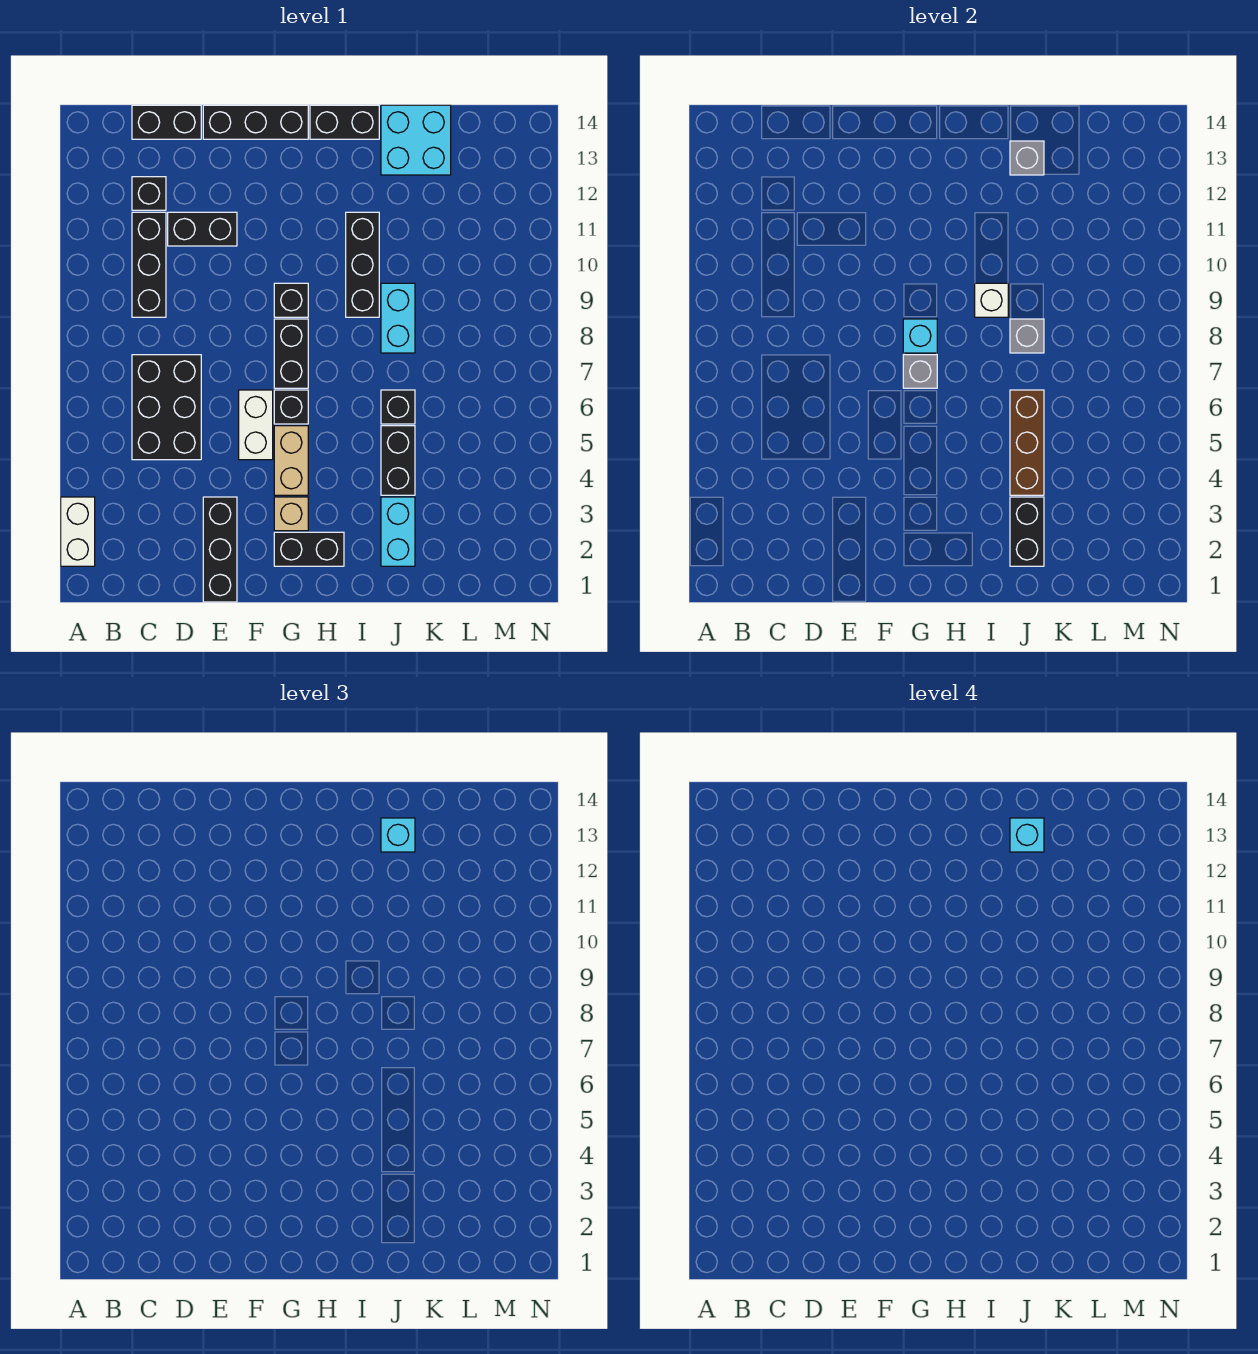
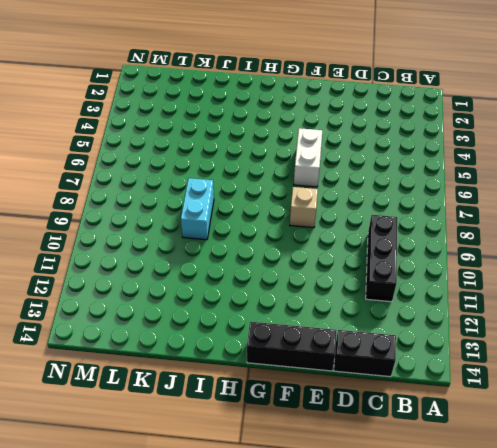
tan brick F8 level 1 -> tan brick G3 level 1
none -> white brick A2:A3 level 1
none -> black brick C5:D7 level 1
none -> black brick C12 level 1
none -> black brick D11:E11 level 1

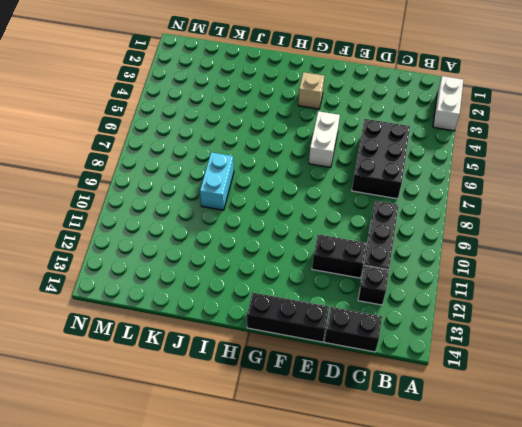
none -> black brick E1:E3 level 1
none -> black brick G2:H2 level 1
none -> tan brick G4:G5 level 1
none -> black brick G6 level 1

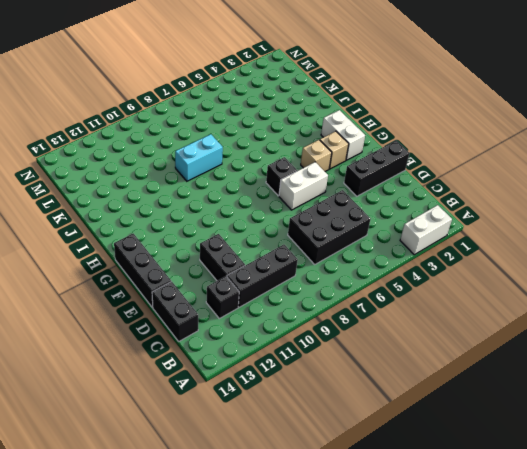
white brick G2:H2 level 1 -> black brick G2:H2 level 1
tan brick G4 level 1 -> tan brick G4:G5 level 1
none -> black brick G7:G8 level 1
none -> black brick G9 level 1
none -> black brick H14:I14 level 1
none -> black brick I9:I11 level 1

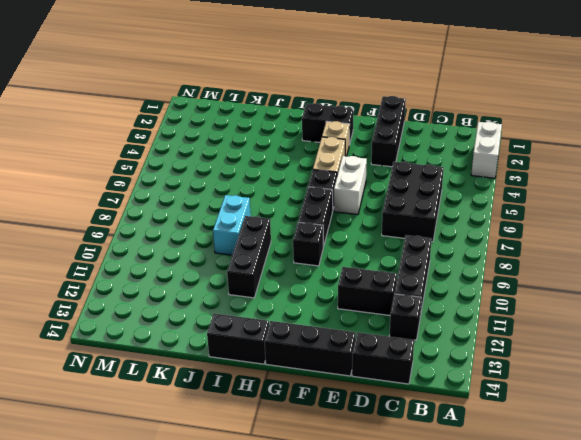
none -> cyan brick J2:J3 level 1
none -> black brick J4:J5 level 1
none -> black brick J6 level 1
none -> cyan brick J13:K14 level 1

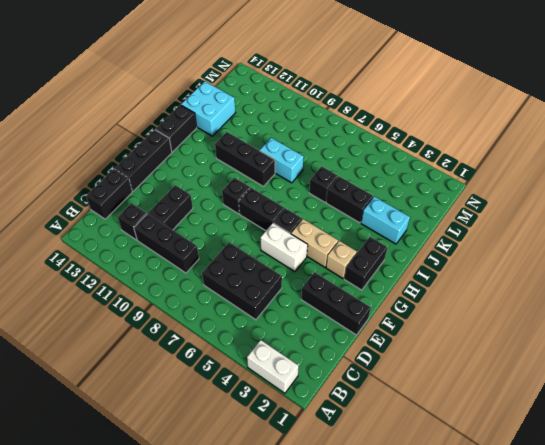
none -> grey brick G7 level 2
none -> cyan brick G8 level 2
none -> white brick I9 level 2
none -> black brick J2:J3 level 2

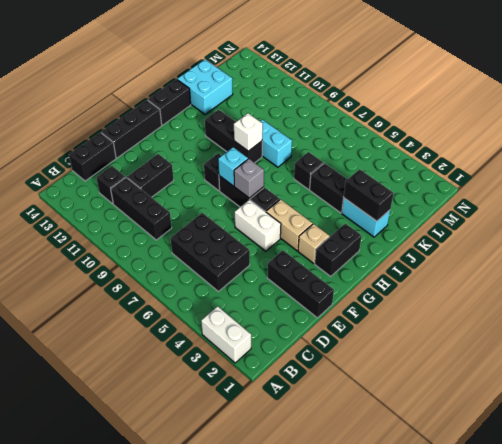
none -> brown brick J4:J6 level 2
none -> grey brick J8 level 2
none -> grey brick J13 level 2
none -> cyan brick J13 level 3

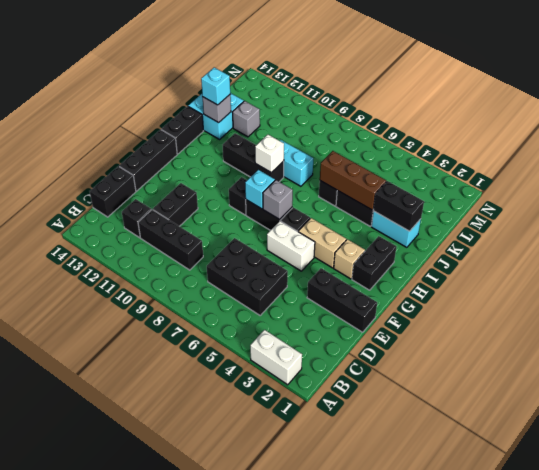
grey brick K12 level 1 -> grey brick J8 level 2
none -> cyan brick J13 level 4

